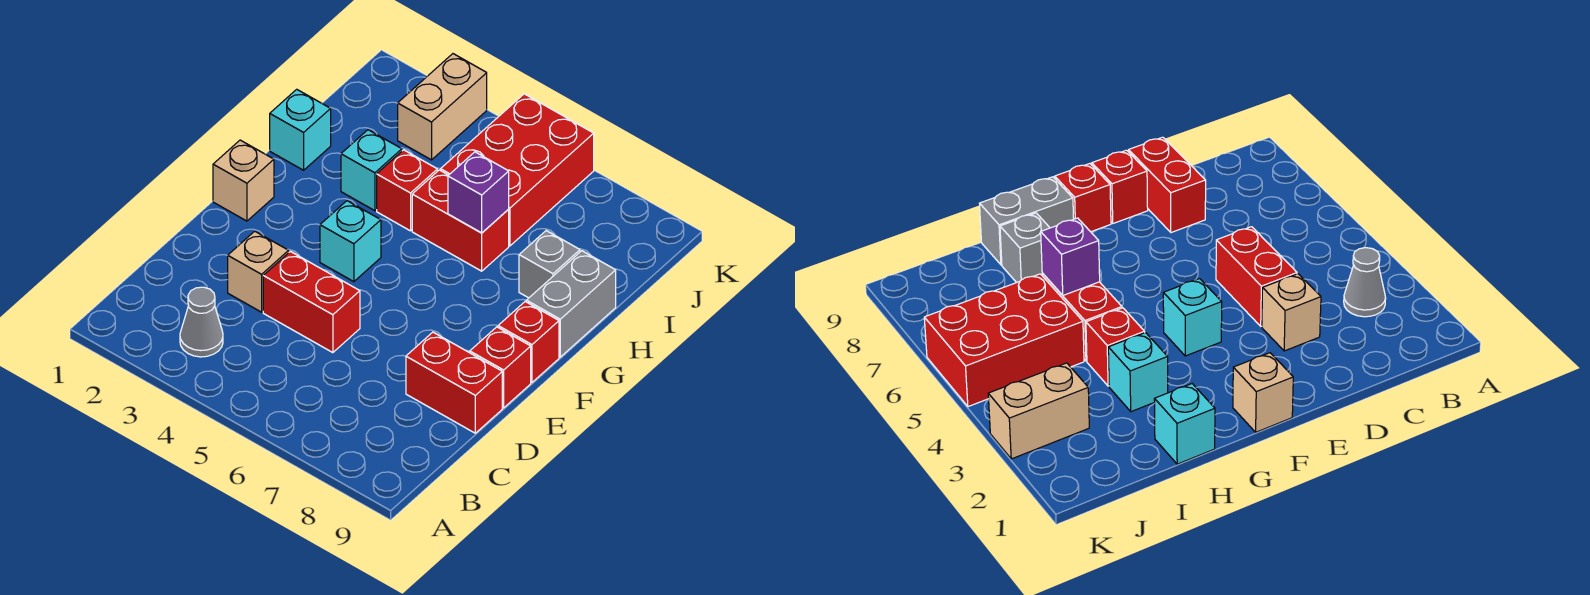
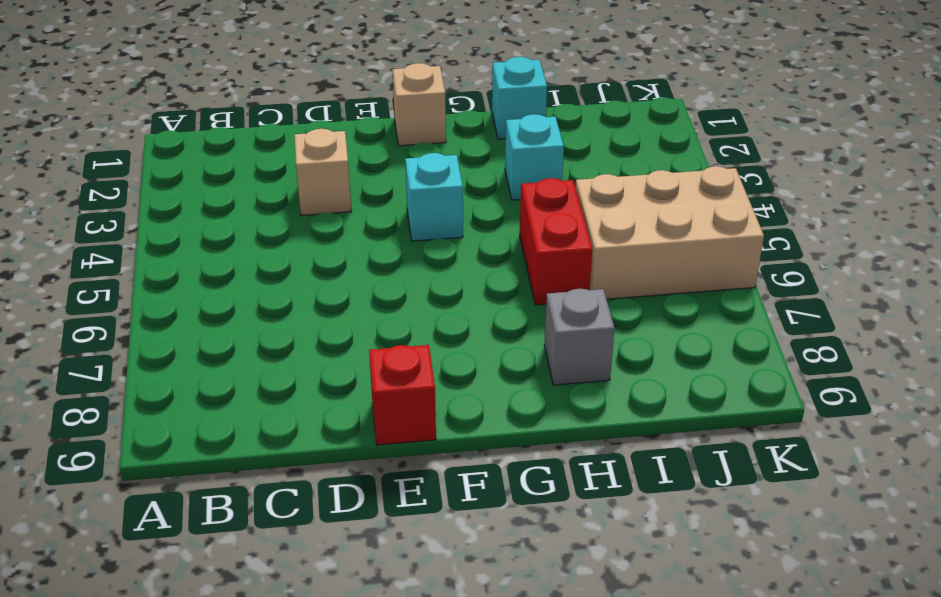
tan brick I5:K6 level 1 -> red brick I5:K6 level 1
none -> grey cone B3 level 1
none -> red brick D4:D5 level 1
none -> red brick D8:D9 level 1

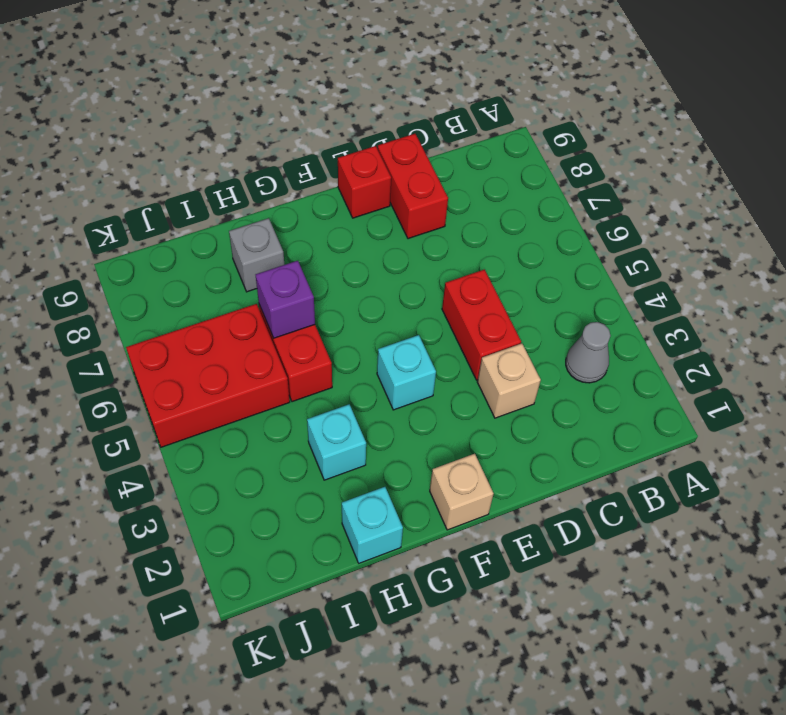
none -> red brick F9 level 1
none -> grey brick G9:H9 level 1
none -> red brick H4 level 1

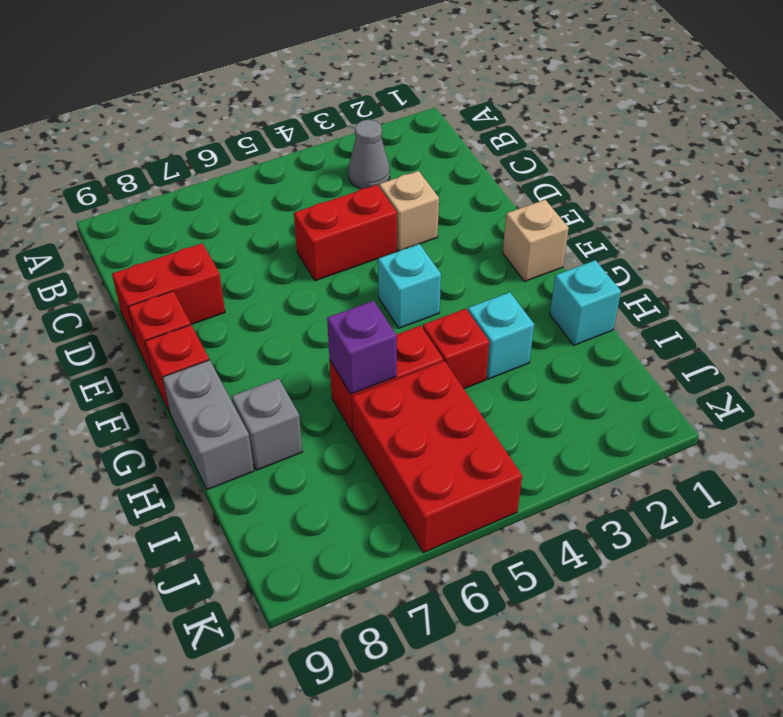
none -> tan brick J3:K3 level 1

